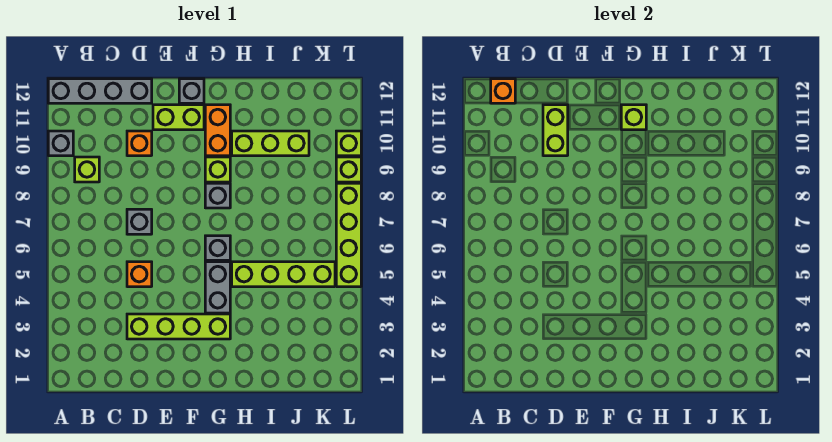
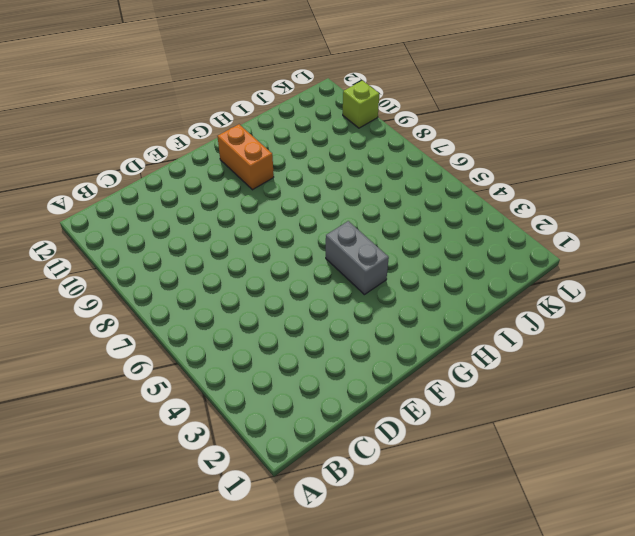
none -> grey brick A10 level 1
none -> grey brick A12:D12 level 1
none -> lime brick B9 level 1

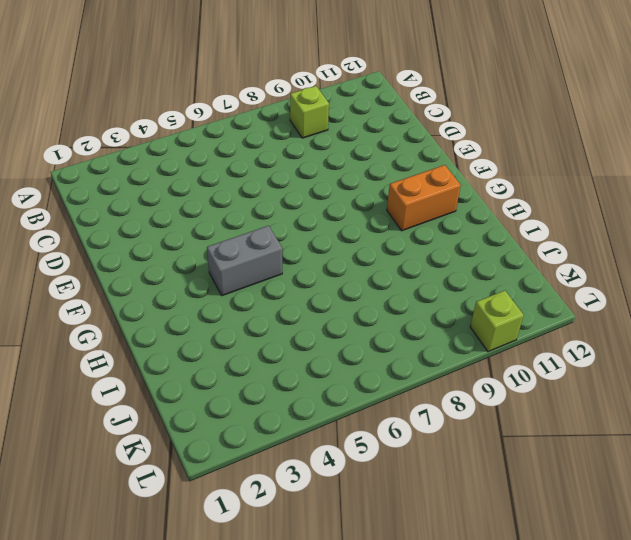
none -> grey brick A10 level 1
none -> grey brick A12:D12 level 1
none -> lime brick D3:G3 level 1

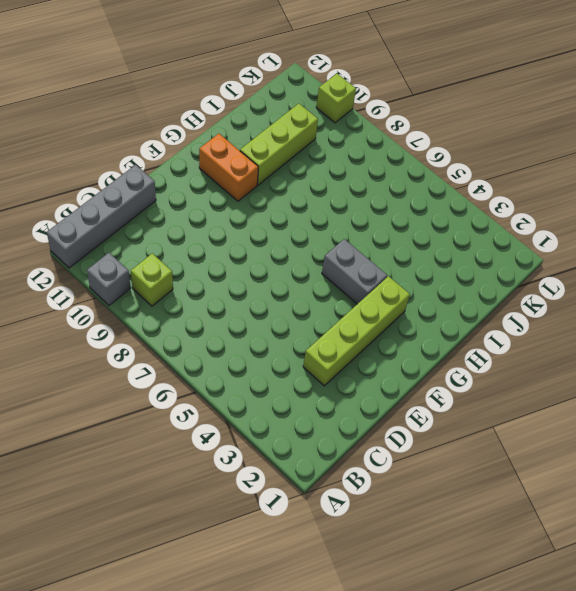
none -> orange brick D5 level 1
none -> grey brick D7 level 1
none -> orange brick D10 level 1

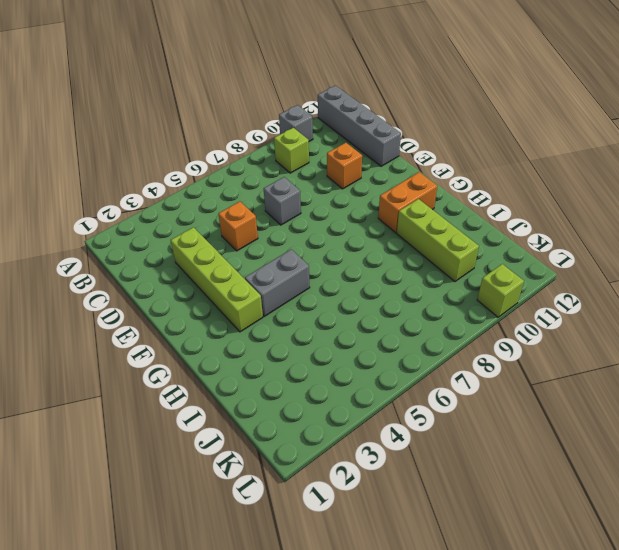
none -> lime brick E11:F11 level 1
none -> grey brick F12 level 1
none -> grey brick G6 level 1

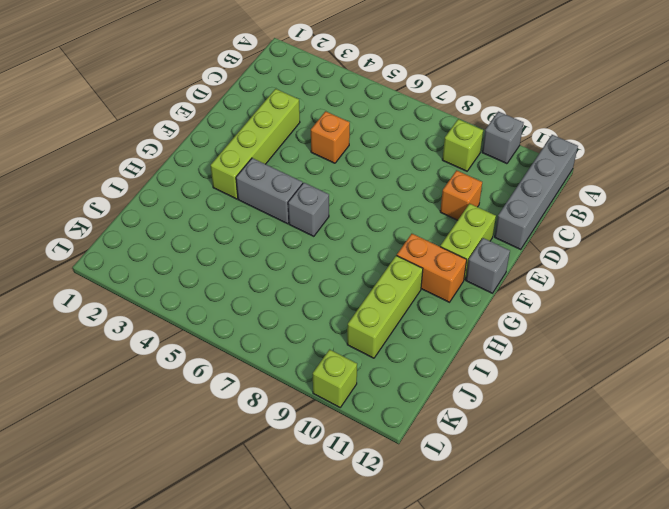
none -> grey brick D7 level 1
none -> grey brick G8 level 1
none -> lime brick G9 level 1

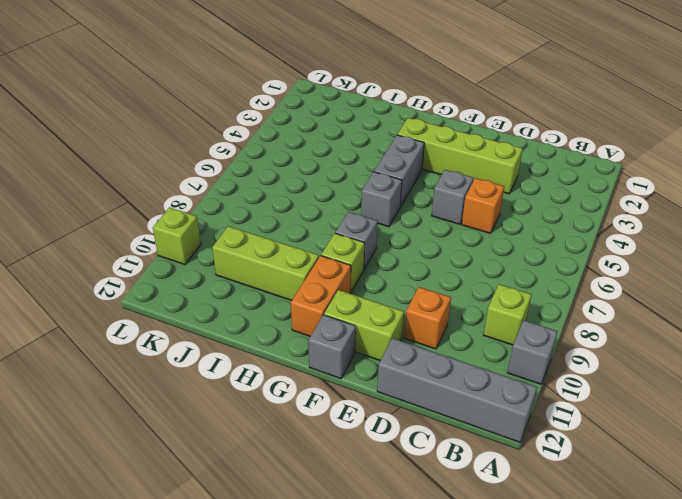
grey brick E5 level 1 -> grey brick D7 level 1
none -> lime brick H5:K5 level 1
none -> lime brick L5:L8 level 1
none -> lime brick L9 level 1

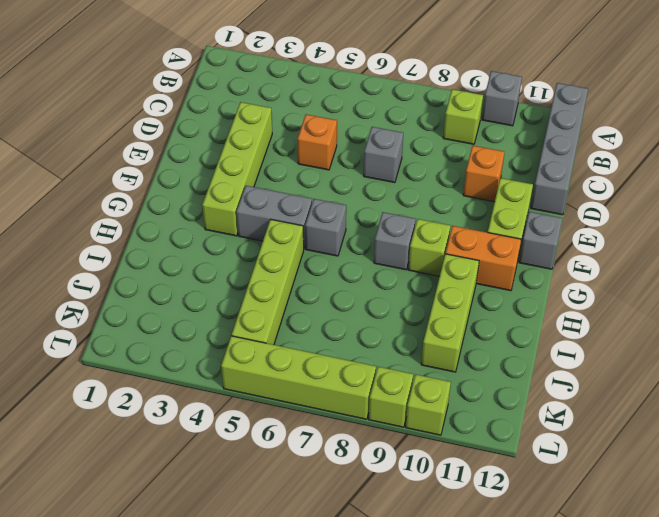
none -> orange brick B12 level 2
none -> lime brick D10:D11 level 2
none -> lime brick G11 level 2

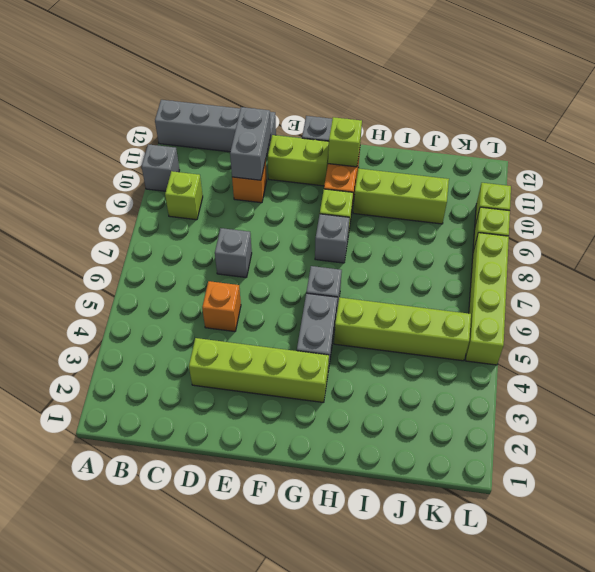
grey brick D10:D11 level 2 -> lime brick D10:D11 level 2
none -> orange brick B12 level 2

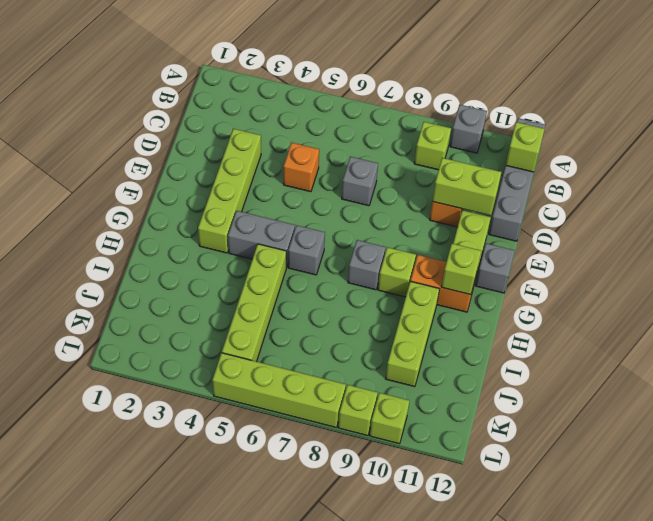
lime brick B12 level 2 -> orange brick B12 level 2

